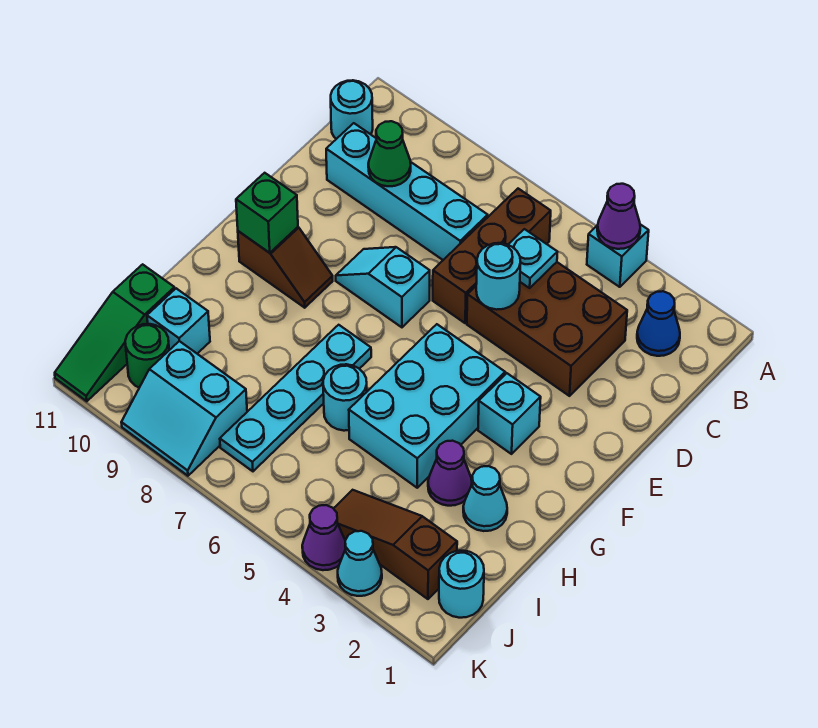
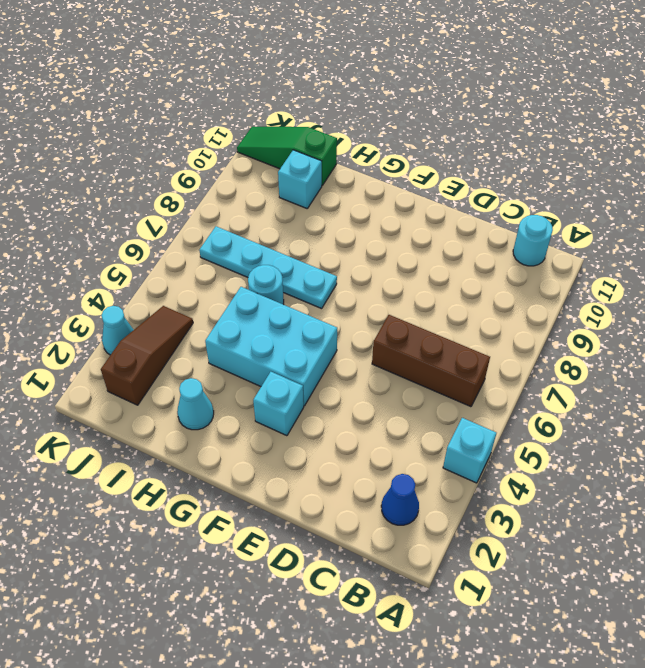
none -> brown brick C3:D5 level 1
none -> cyan brick C7:C10 level 1
none -> cyan slope E7:E8 level 1 top 7

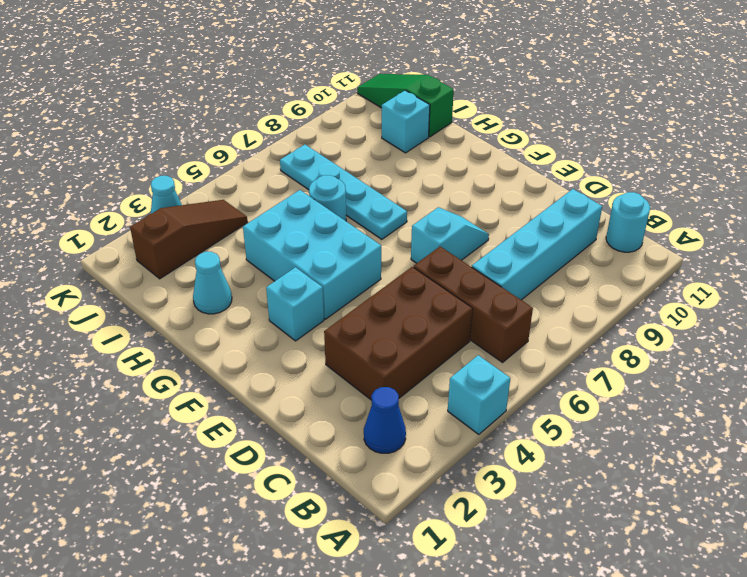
none -> brown slope F9:F10 level 1 top 10
none -> purple cone H3 level 1
none -> cyan round brick J1 level 1

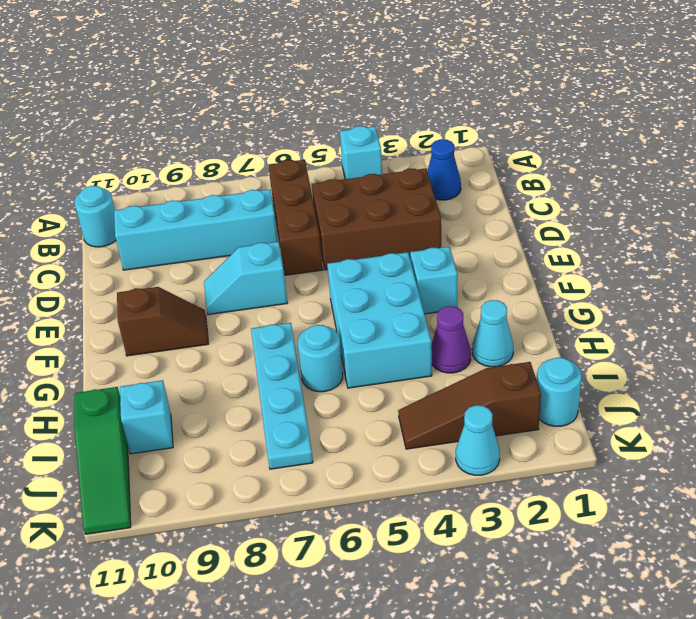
none -> cyan slope J8:K9 level 1 top J
none -> green round brick J10 level 1
none -> purple cone K4 level 1

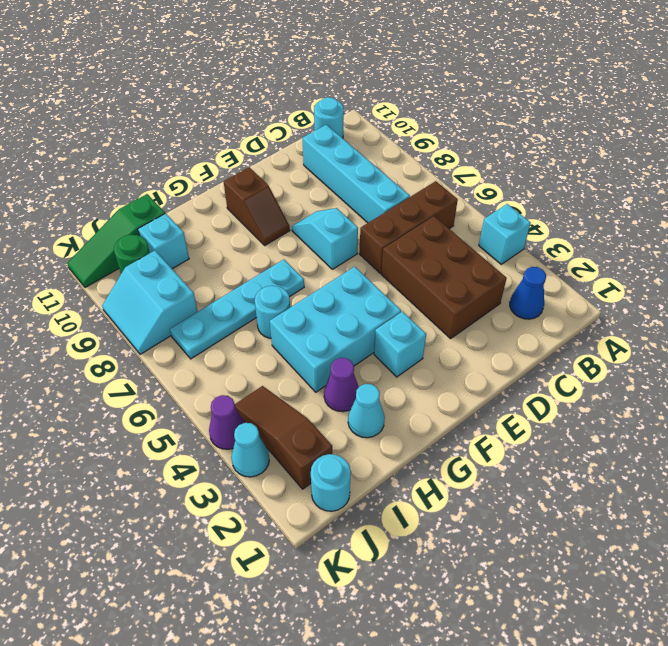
none -> purple cone A4 level 2
none -> cyan plate C5 level 2
none -> green cone C9 level 2

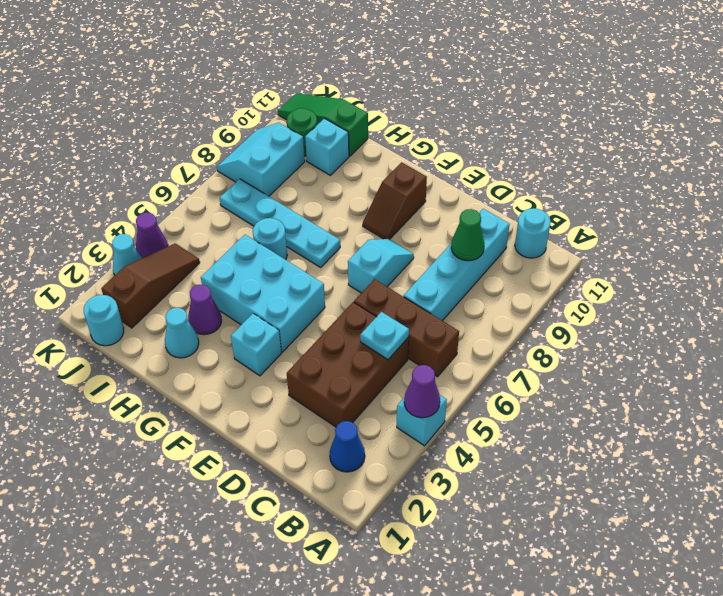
none -> cyan round brick D5 level 2
none -> green brick F10 level 2

